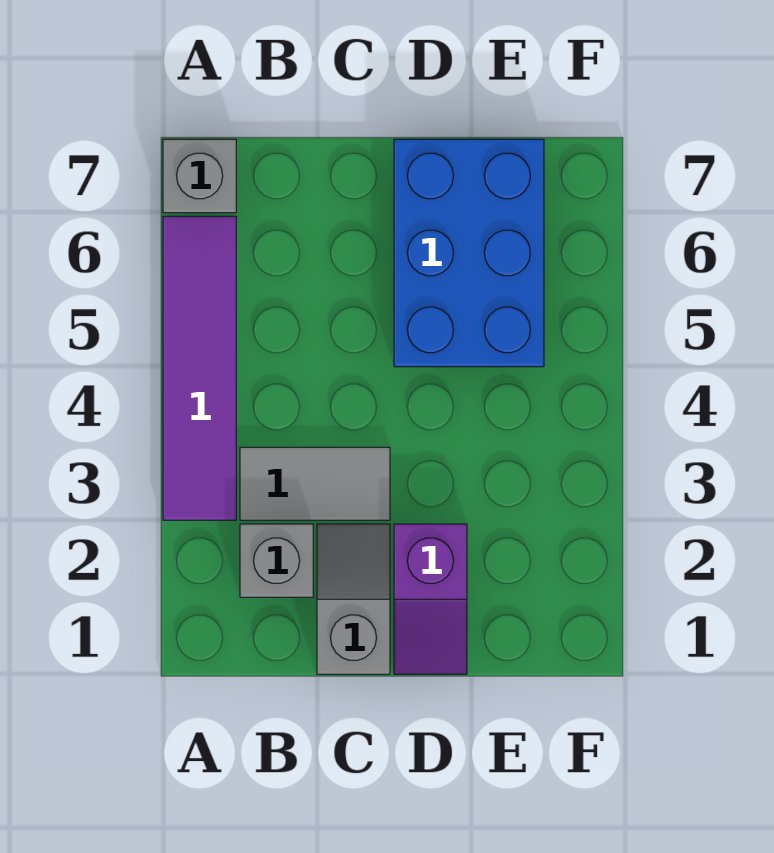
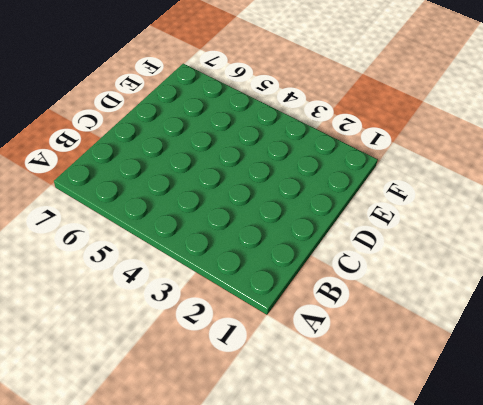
none -> purple tile A3:A6 level 1
none -> grey brick A7 level 1

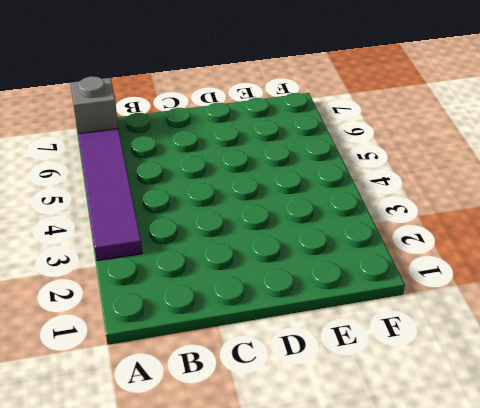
none -> grey brick B2 level 1
none -> grey tile B3:C3 level 1

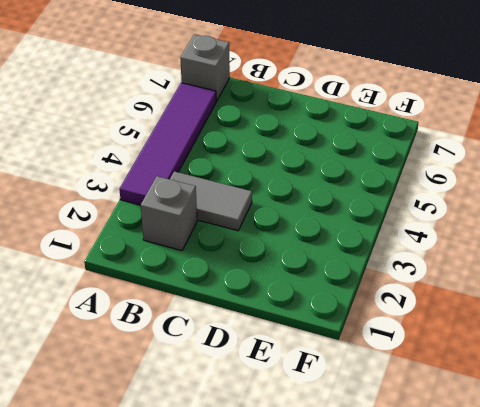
none -> grey slope C1:C2 level 1 top 1
none -> purple slope D1:D2 level 1 top 2

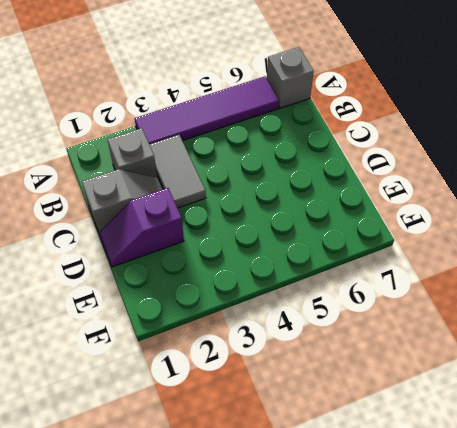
none -> blue brick D5:E7 level 1

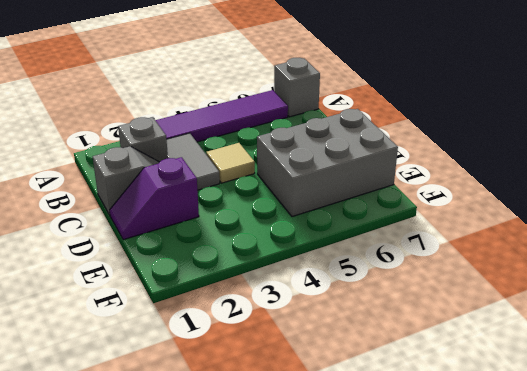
tan tile C4 level 1 -> none
grey brick D5:E7 level 1 -> blue brick D5:E7 level 1

